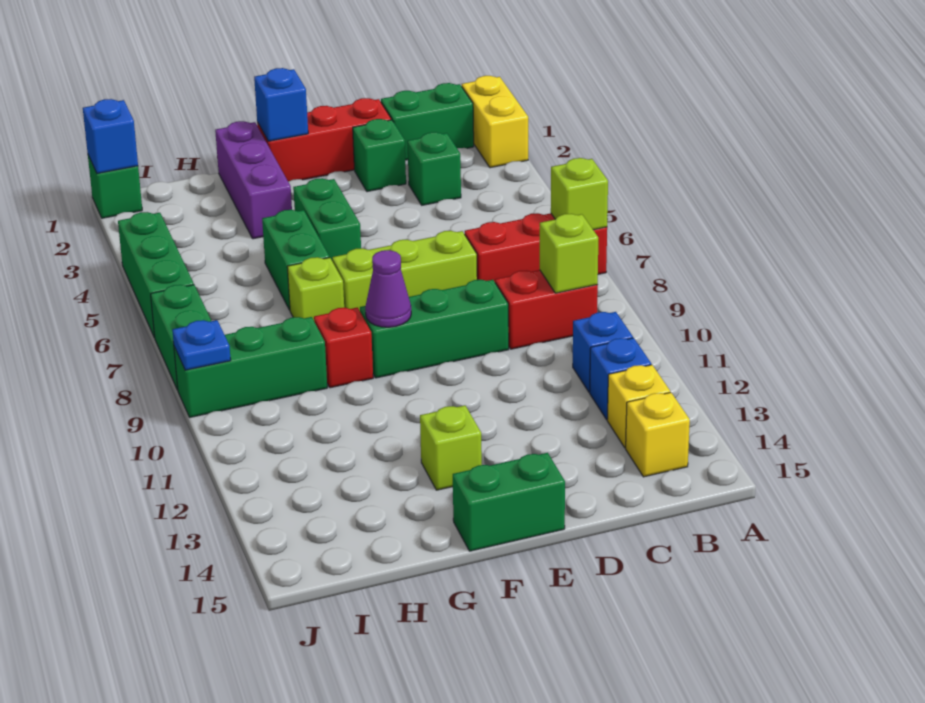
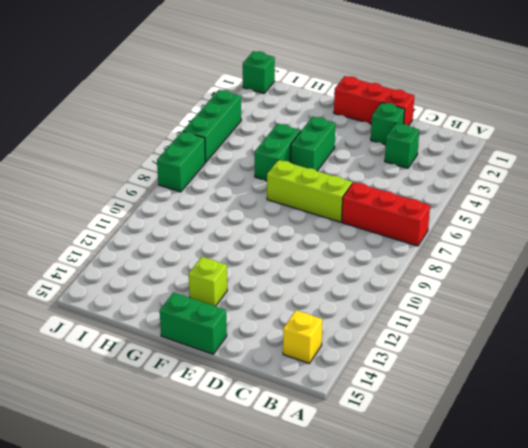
none -> yellow brick A1:A2 level 1
none -> green brick B1:C1 level 1
none -> red brick B9:C9 level 1
none -> blue brick B11 level 1

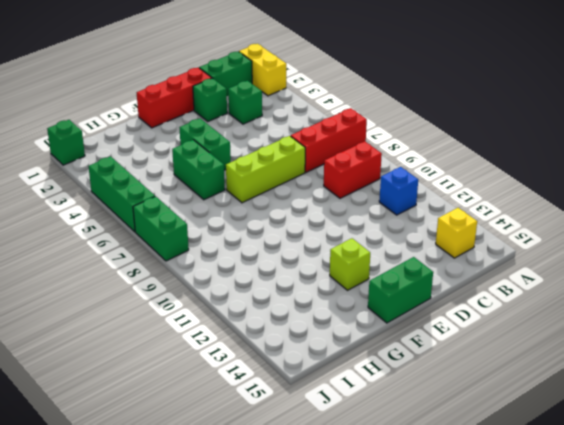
none -> blue brick B12 level 1
none -> yellow brick B13 level 1
none -> green brick D9:F9 level 1
none -> purple brick G1:G3 level 1

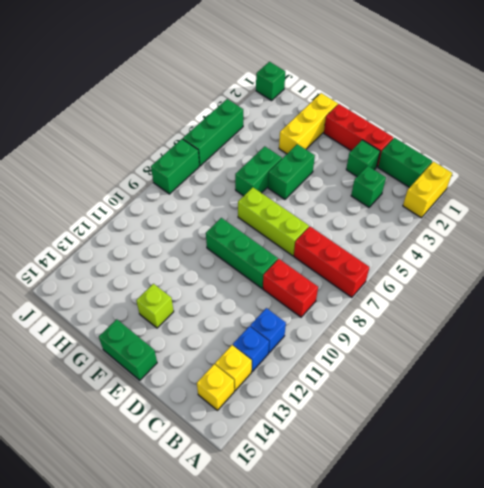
yellow brick G1:G3 level 1 -> purple brick G1:G3 level 1
none -> lime brick G7 level 1
none -> red brick G9 level 1
none -> green brick H9:J9 level 1
none -> lime brick A7 level 2

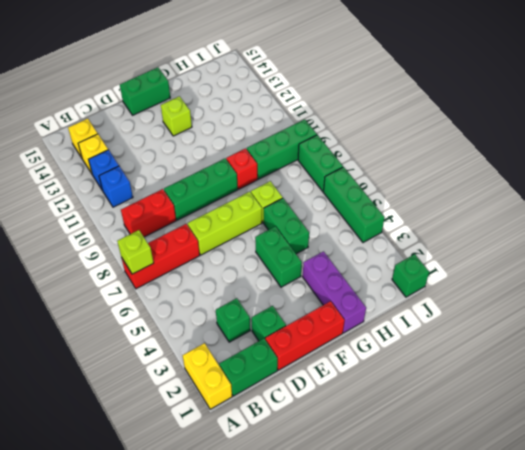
none -> lime brick B9 level 2
none -> blue brick F1 level 2
none -> purple cone F9 level 2
none -> blue brick J1 level 2

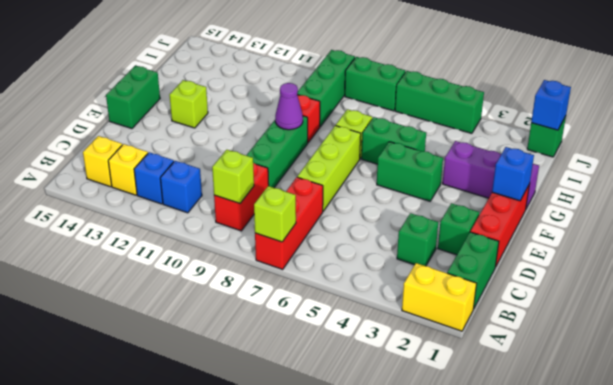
none -> blue plate J9 level 2

